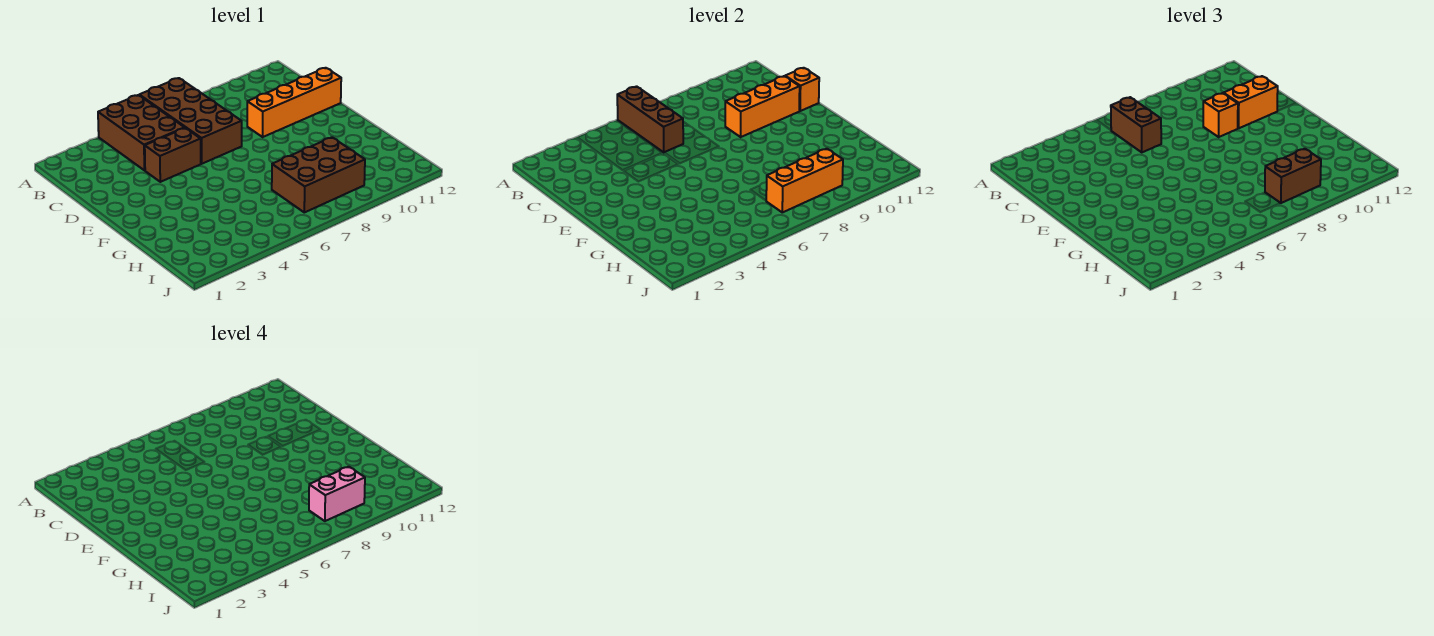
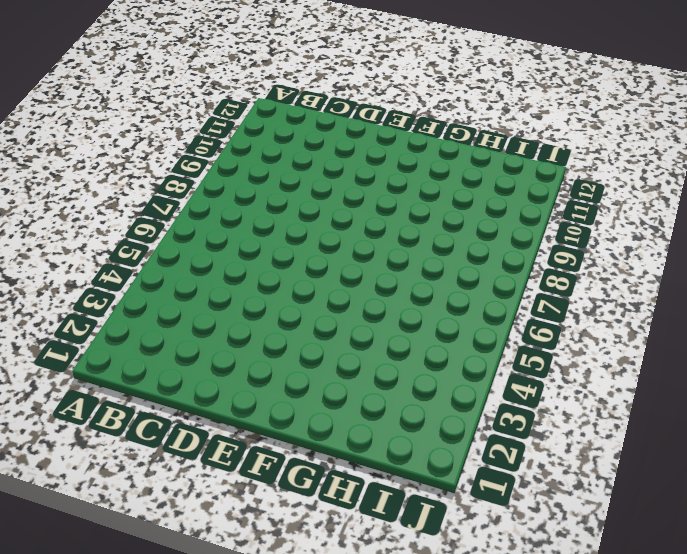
none -> brown brick A4:C5 level 1
none -> brown brick A6:D7 level 1
none -> brown brick D4:D5 level 1

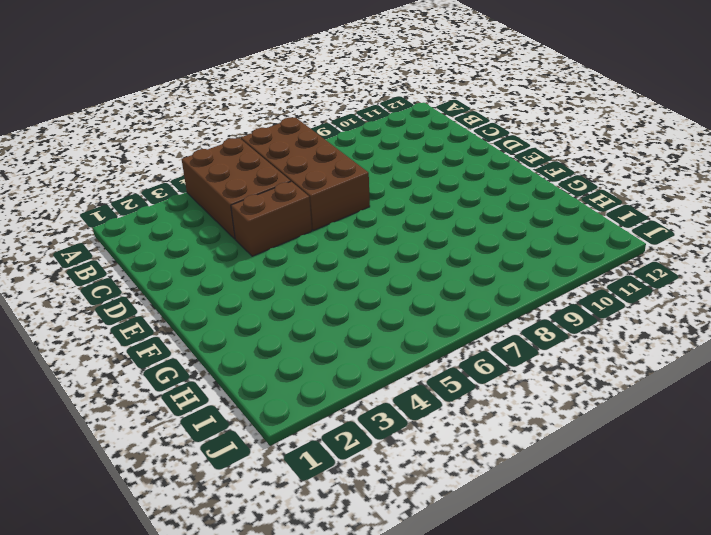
none -> orange brick D9:D12 level 1
none -> brown brick H7:I9 level 1
none -> brown brick A6:C6 level 2

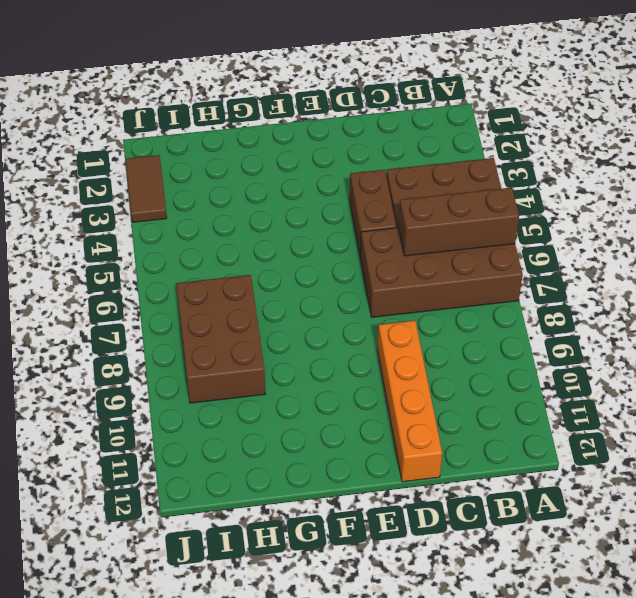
brown tile J2:J3 level 1 -> none
none -> orange brick D9:D11 level 2
none -> orange brick D12 level 2
none -> orange brick I7:I9 level 2

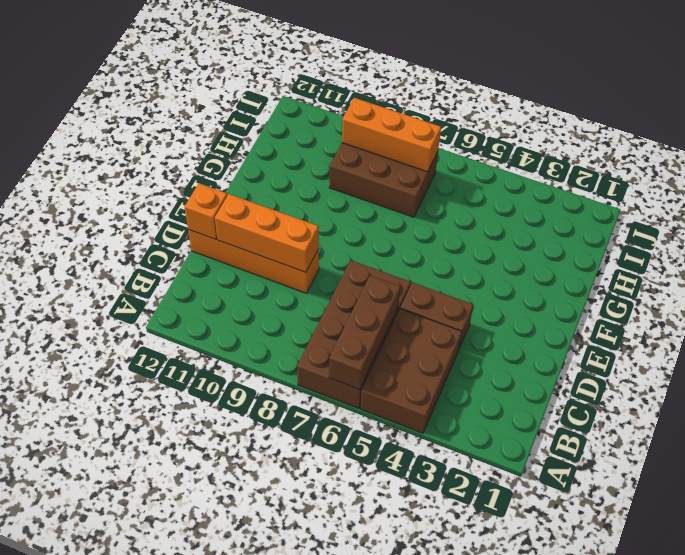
none -> brown brick B6:C6 level 3
none -> orange brick D9 level 3
none -> orange brick D10:D11 level 3

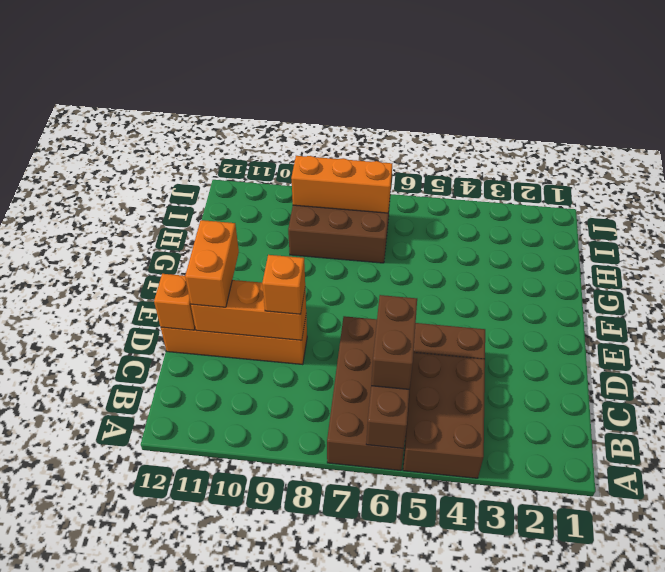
orange brick D11:E11 level 3 -> orange brick D10:D11 level 3
none -> brown brick I8:I9 level 3
none -> pink brick I8:I9 level 4

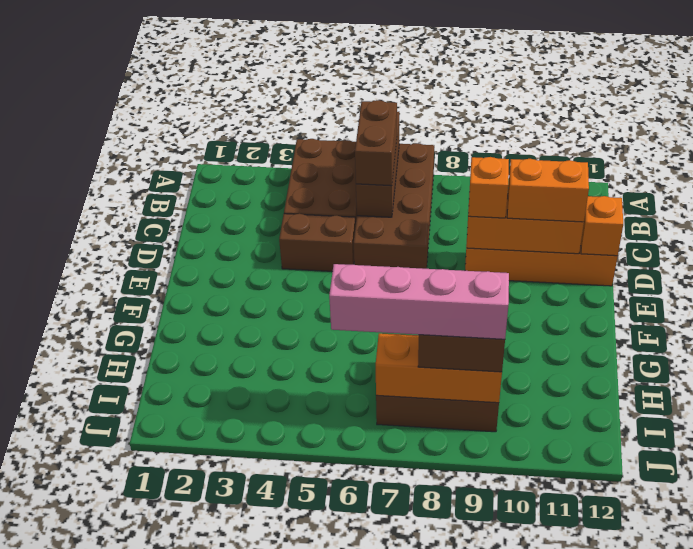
pink brick I6:I9 level 4 -> pink brick I8:I9 level 4

